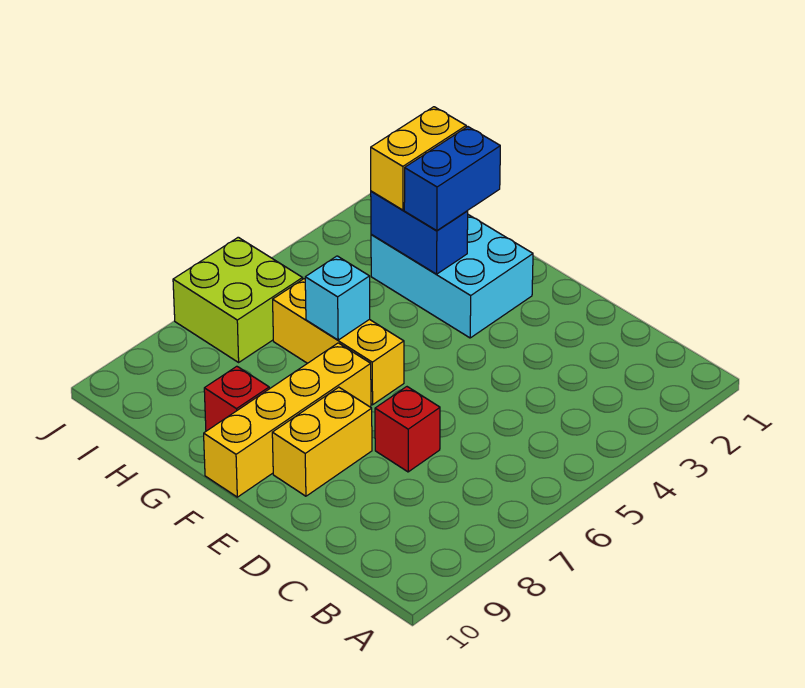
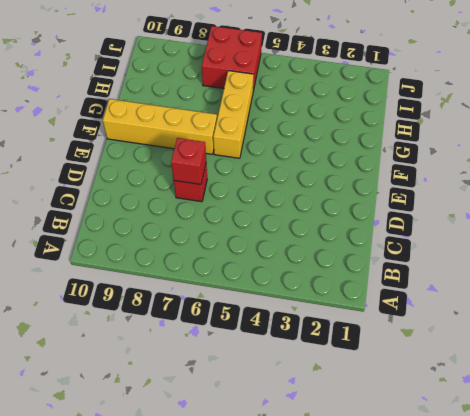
red brick D7 level 2 -> red brick G9 level 1
red brick I6:J7 level 1 -> lime brick I6:J7 level 1
none -> yellow brick E8:E9 level 1
none -> cyan brick F2:H3 level 1

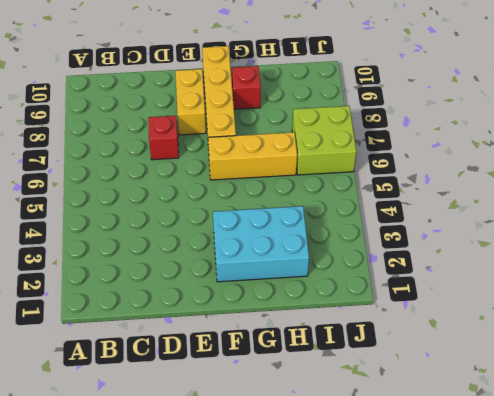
none -> blue brick G3:H3 level 2
none -> cyan brick G6 level 2

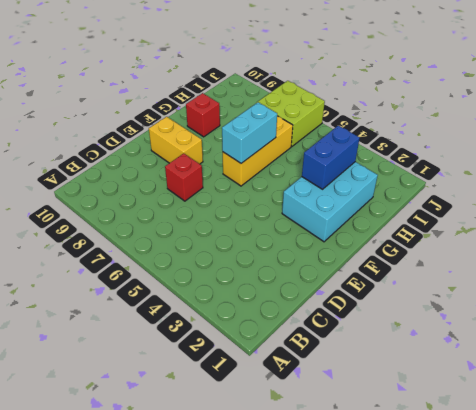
cyan brick F6:G6 level 2 -> cyan brick G6 level 2
none -> yellow brick F7:F10 level 1
none -> blue brick G2:G3 level 3

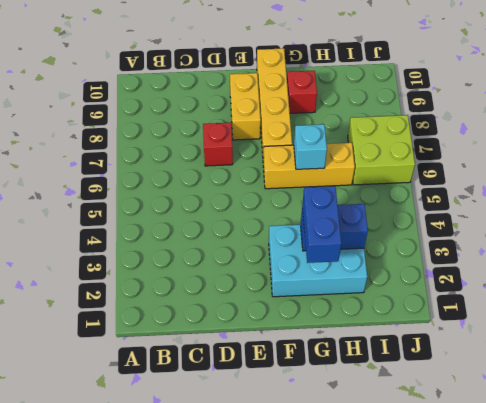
none -> yellow brick H2:H3 level 3

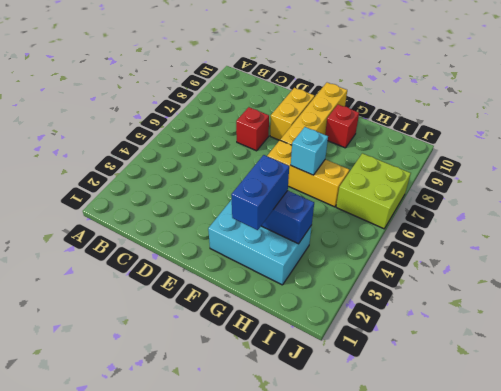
none -> yellow brick H2:H3 level 3

